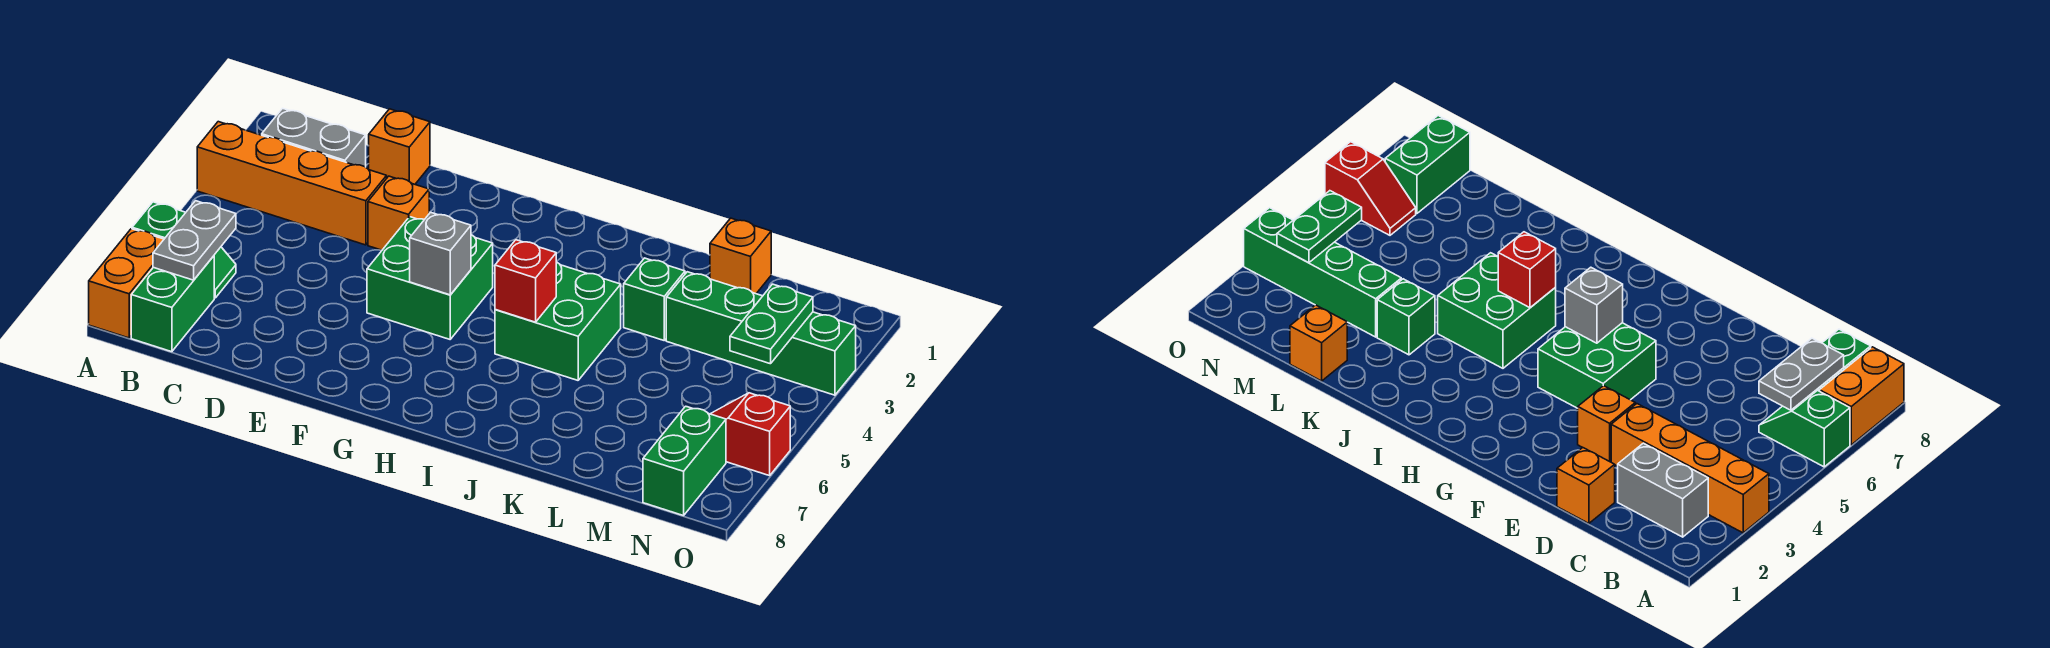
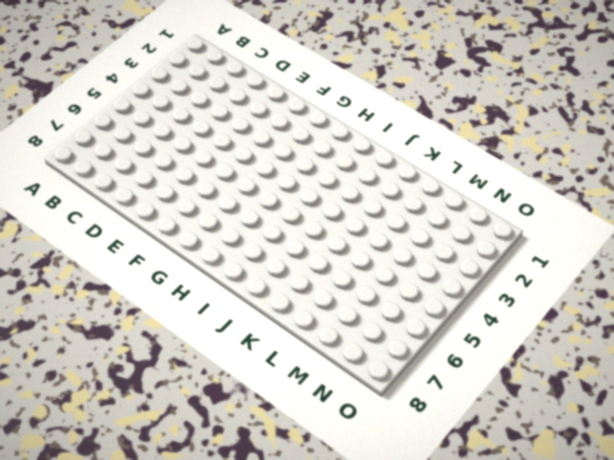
none -> orange brick A3:D3 level 1
none -> green slope A6:B6 level 1 top A
none -> orange brick A7:A8 level 1

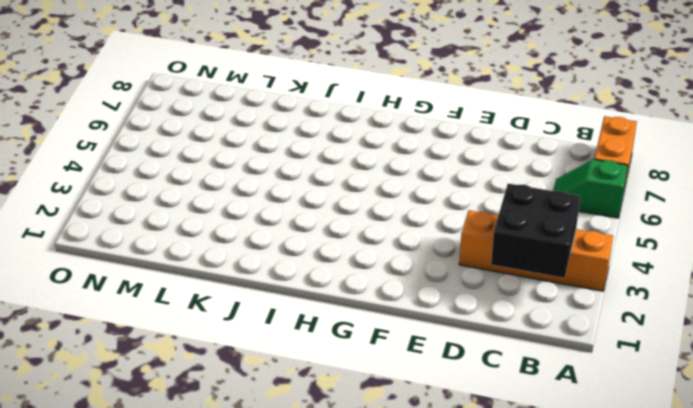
black brick B2:C3 level 2 -> none
none -> grey brick B2:C2 level 1
none -> green brick B7:B8 level 1
none -> orange brick D1 level 1

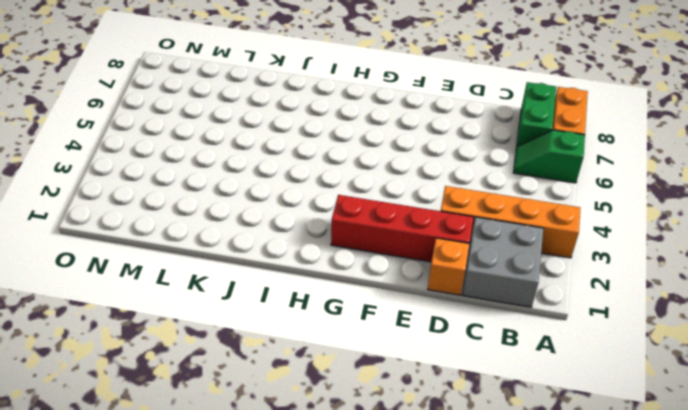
grey brick B1:C2 level 1 -> grey brick B2:C2 level 1
red brick D2:G2 level 1 -> none
none -> orange brick E3 level 1
none -> green brick F4:G5 level 1
none -> green brick I4:J5 level 1

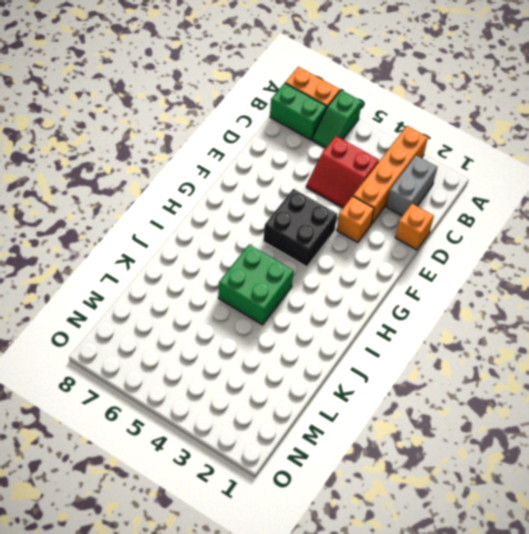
red slope C4:D5 level 1 top C -> none
black brick F4:G5 level 1 -> green brick F4:G5 level 1
none -> green brick K3 level 1
none -> orange brick L1 level 1
none -> green brick L3:O3 level 1

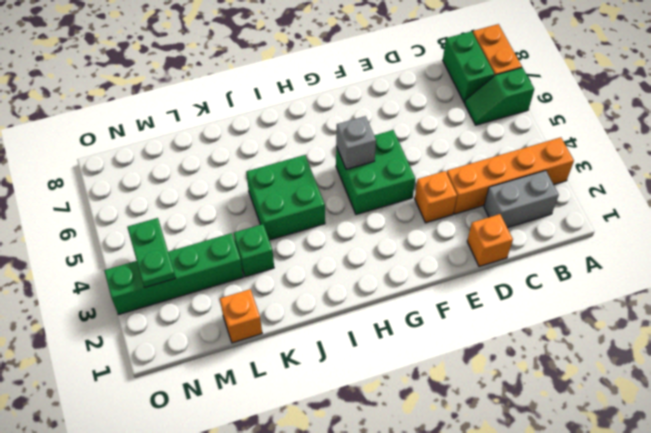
none -> red slope N6:O6 level 1 top O
none -> green brick N7:N8 level 1
none -> grey plate B6:B7 level 2

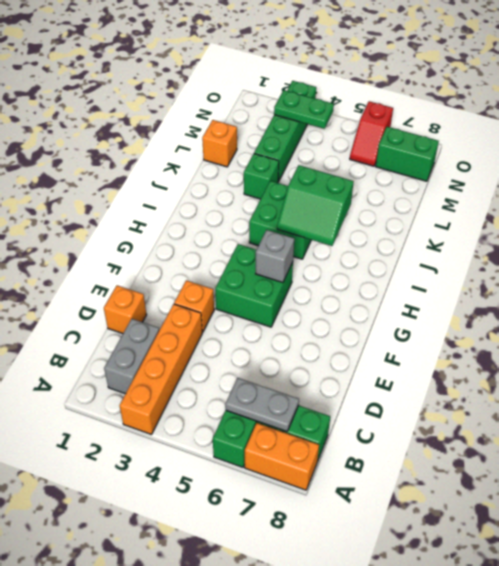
green slope I5:J6 level 2 top J -> red brick I5 level 2

